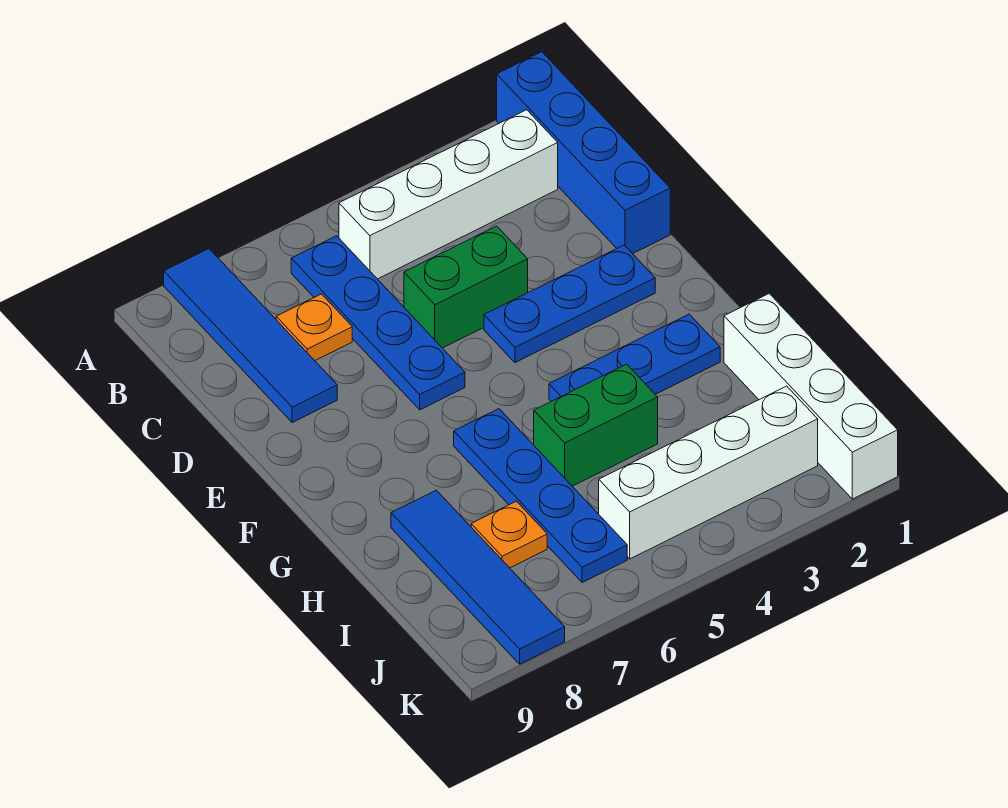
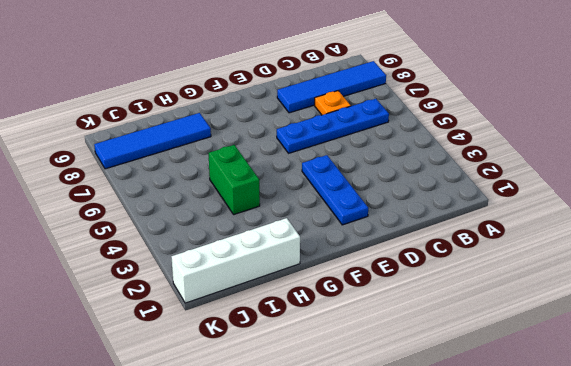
none -> blue brick A1:D1 level 1
none -> white brick B2:B5 level 1
none -> green brick D4:D5 level 1

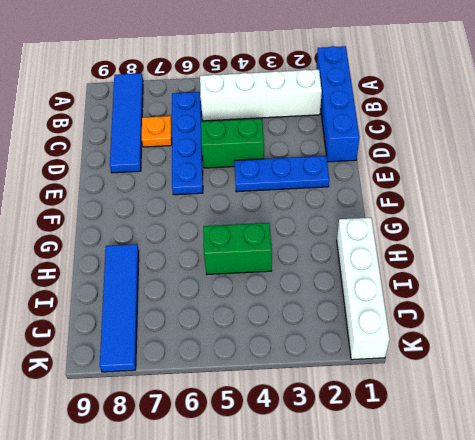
none -> blue plate G2:G4 level 1
none -> blue plate G6:J6 level 1
none -> orange plate I7 level 1

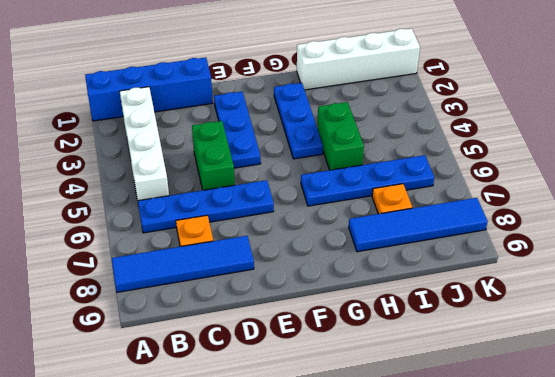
none -> white brick J2:J5 level 1

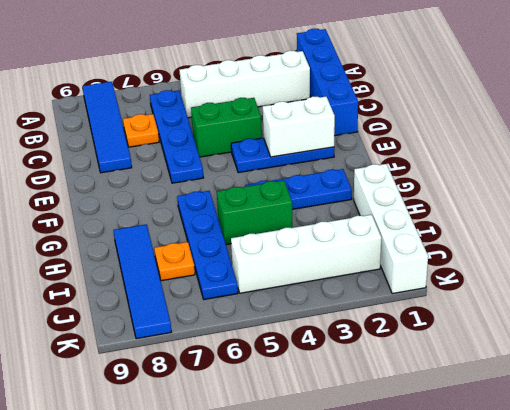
white brick E2:E3 level 2 -> none

